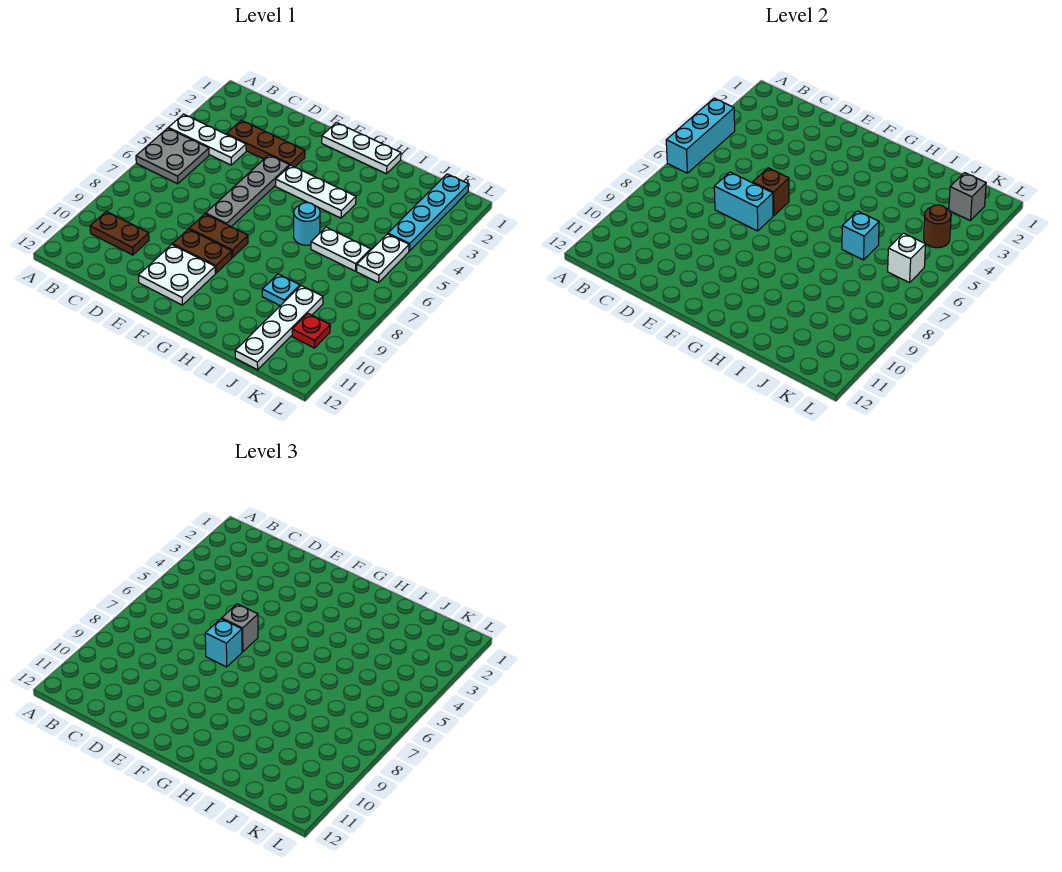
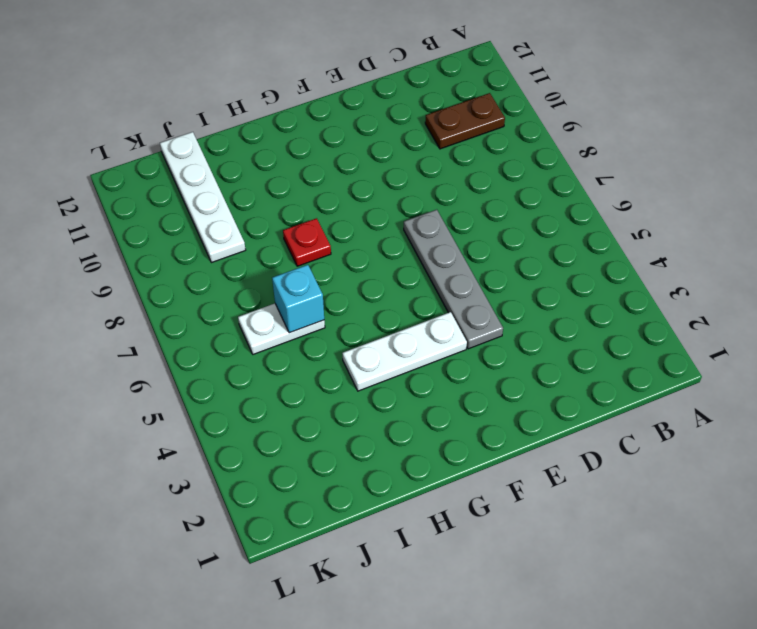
red plate H8 level 1 -> red plate K10 level 1
none -> white plate A4:C4 level 1
none -> grey plate A5:B6 level 1
none -> brown plate C3:E3 level 1

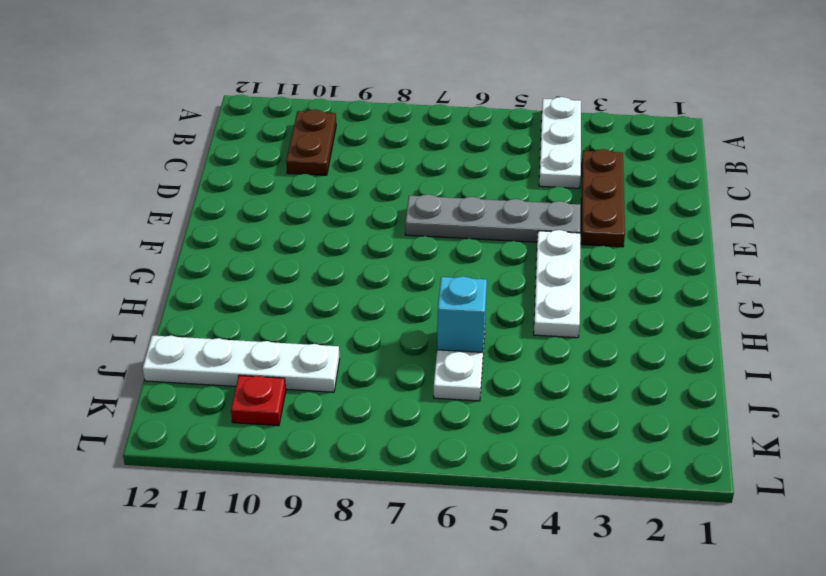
none -> grey plate A5:B6 level 1
none -> brown plate E8:F8 level 1
none -> brown plate E9:F9 level 1

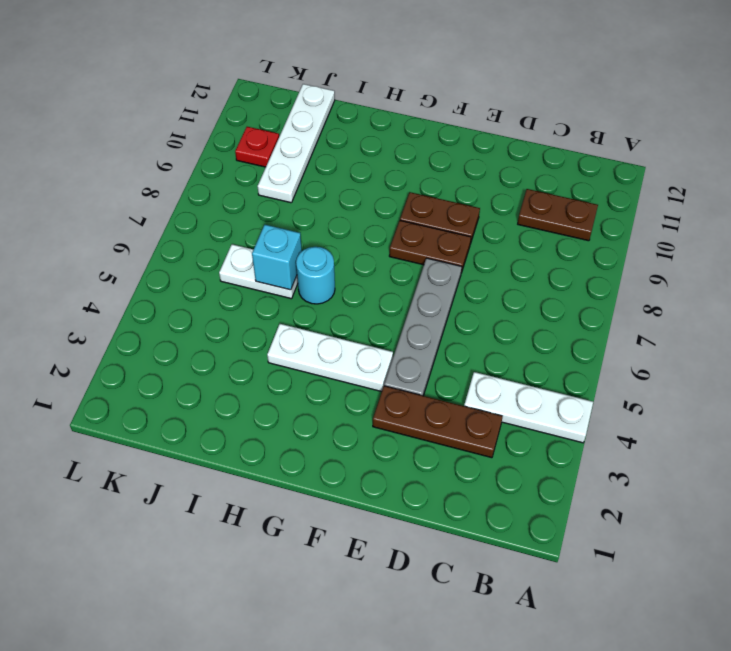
none -> grey plate A5:B6 level 1
none -> white plate E10:F11 level 1
none -> white plate F1:H1 level 1

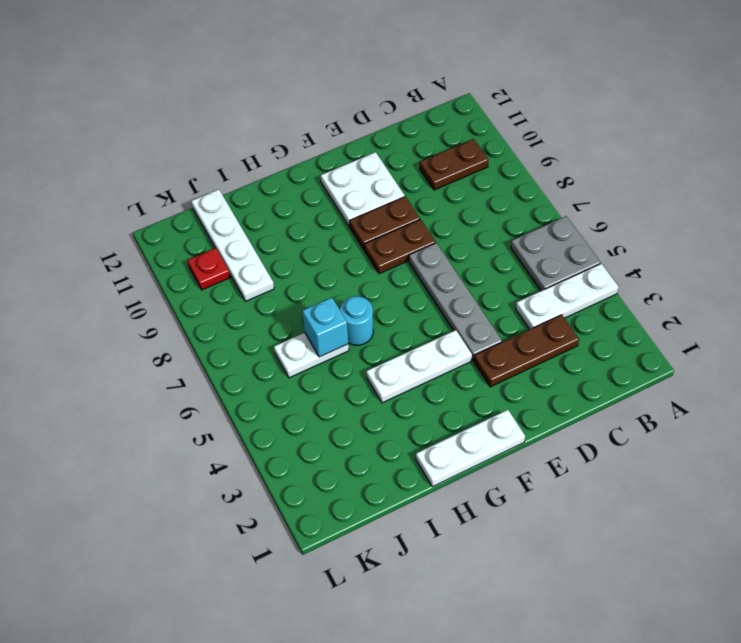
none -> cyan plate I9 level 1
none -> cyan plate K1:K4 level 1
none -> white plate K5:K6 level 1

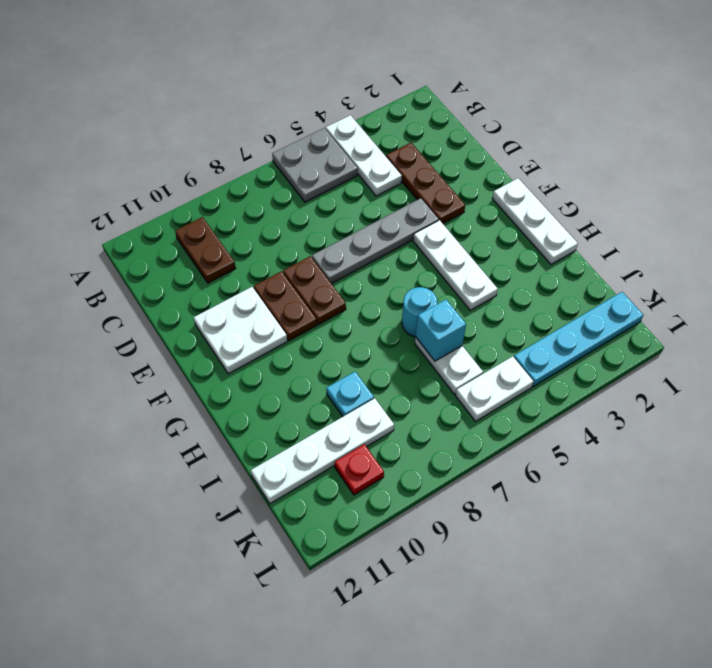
none -> cyan brick A4:A6 level 2
none -> cyan brick D7:E7 level 2
none -> brown brick E6 level 2

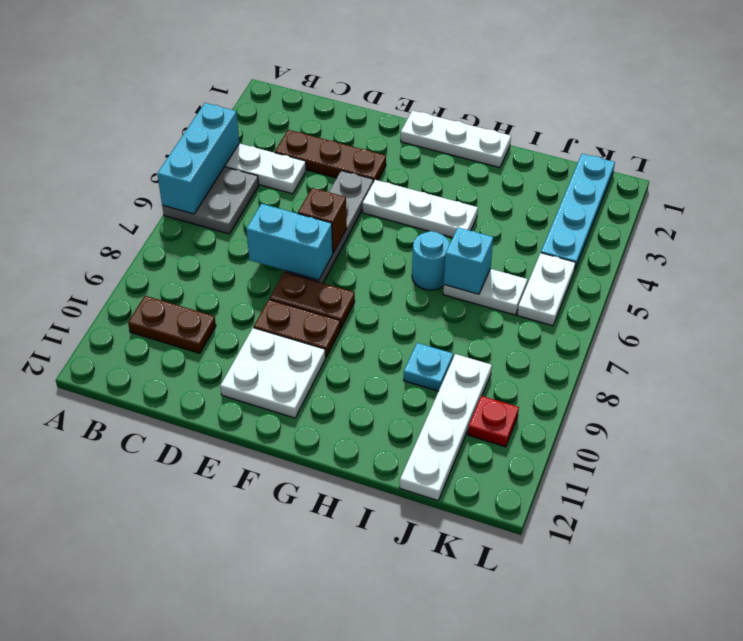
none -> grey brick K2 level 2
none -> brown round brick K4 level 2
none -> white brick K6 level 2

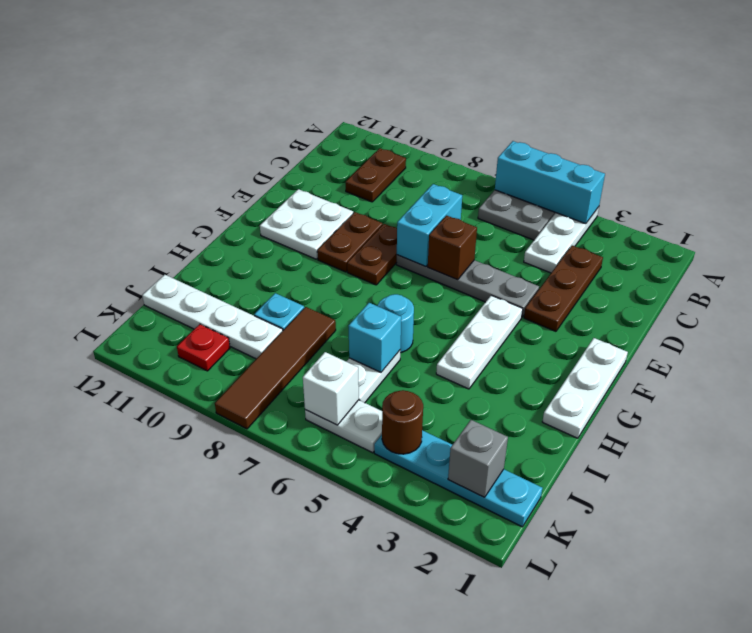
brown tile I8:L8 level 1 -> none
none -> grey brick E6 level 3
none -> cyan brick E7 level 3

